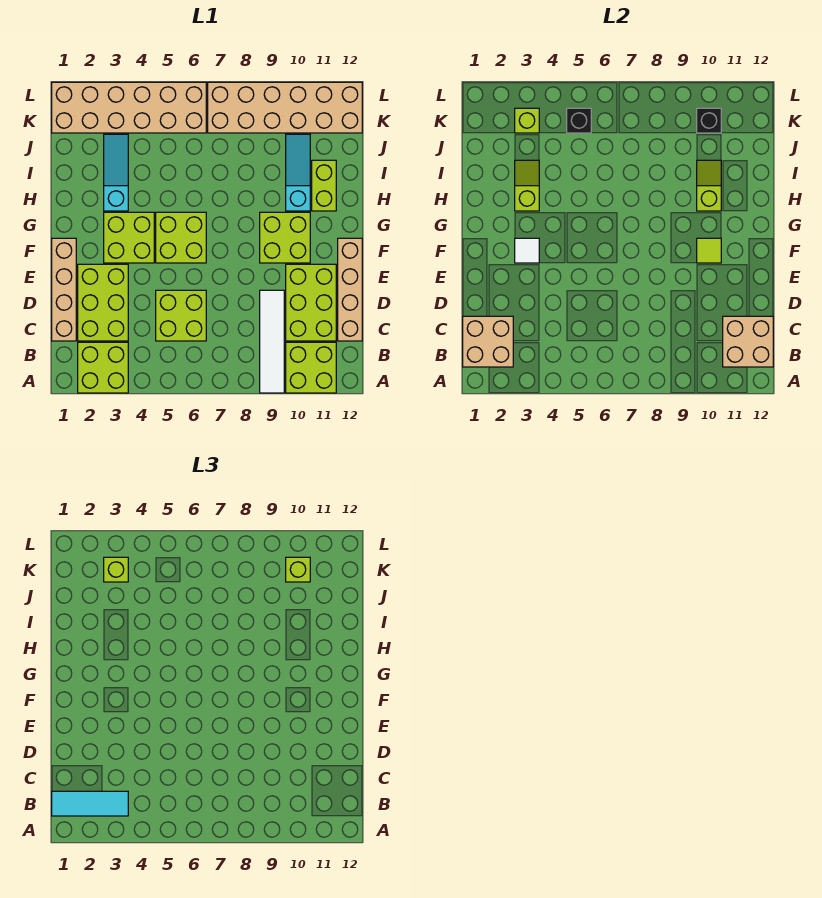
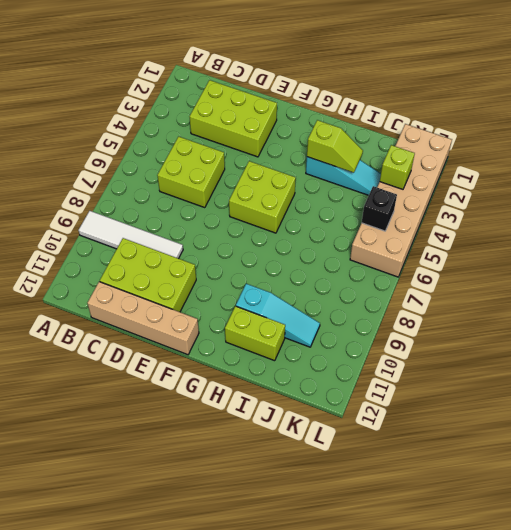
none -> lime brick A2:B3 level 1
none -> lime brick A10:B11 level 1
none -> tan brick C1:F1 level 1

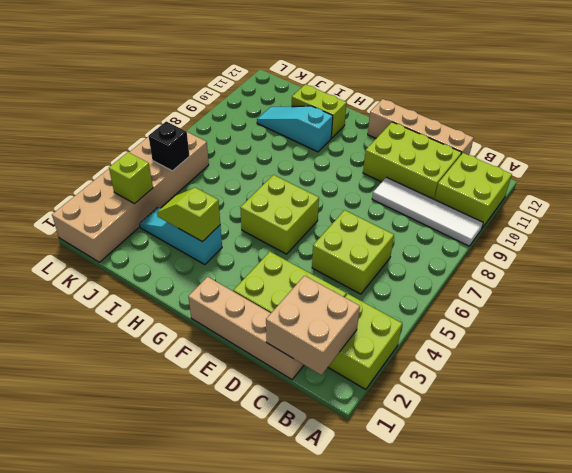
none -> lime brick F3:G4 level 1
none -> lime brick F9:G10 level 1
none -> tan brick K7:L12 level 1

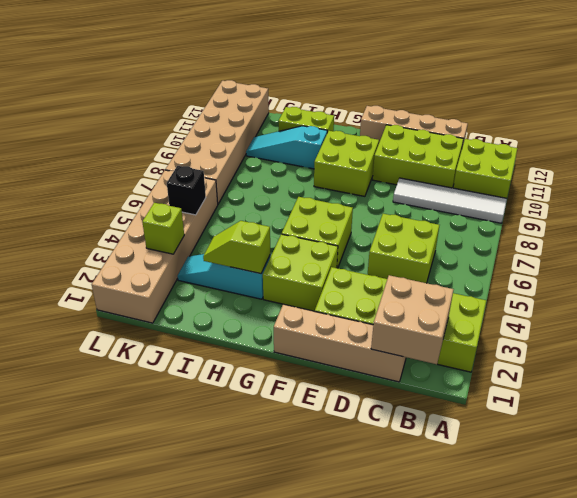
none -> tan brick B11:C12 level 2
none -> white tile F3 level 2
none -> lime tile F10 level 2

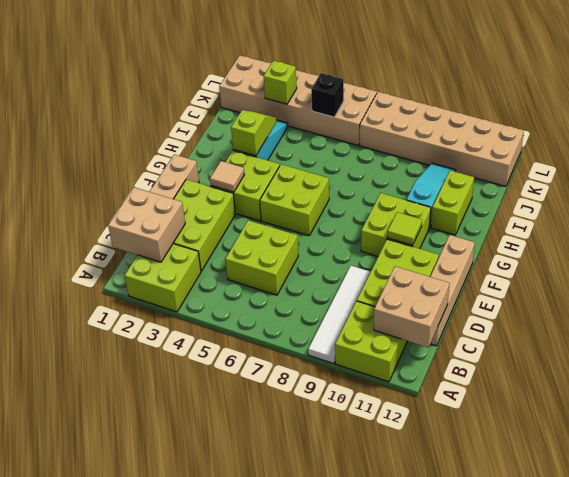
tan tile F3 level 2 -> white tile F3 level 2
none -> lime slope H10:I10 level 2 top H
none -> black brick K10 level 2
none -> cyan tile B1:B3 level 3

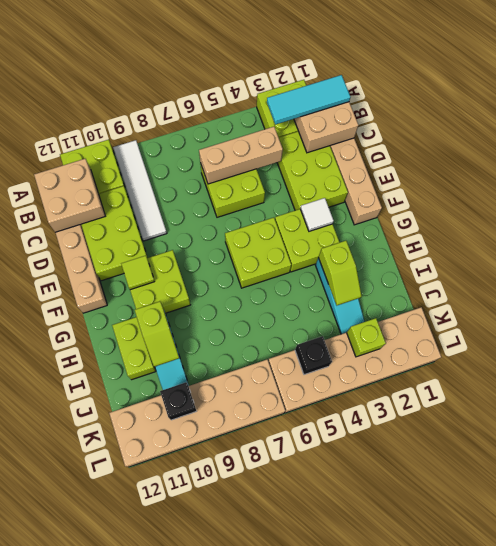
tan brick C4:C6 level 2 -> none
none -> lime brick K3 level 3
none -> lime brick K10 level 3

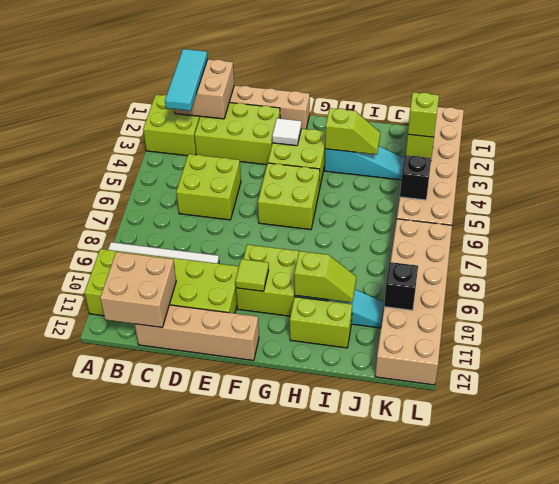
none -> lime brick K10 level 3

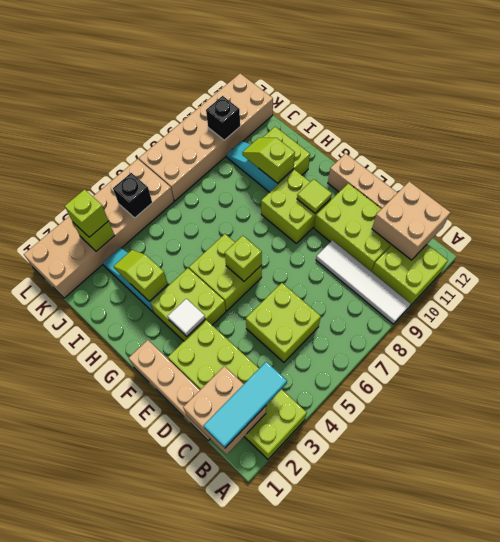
lime brick F6 level 2 -> lime brick K10 level 3

